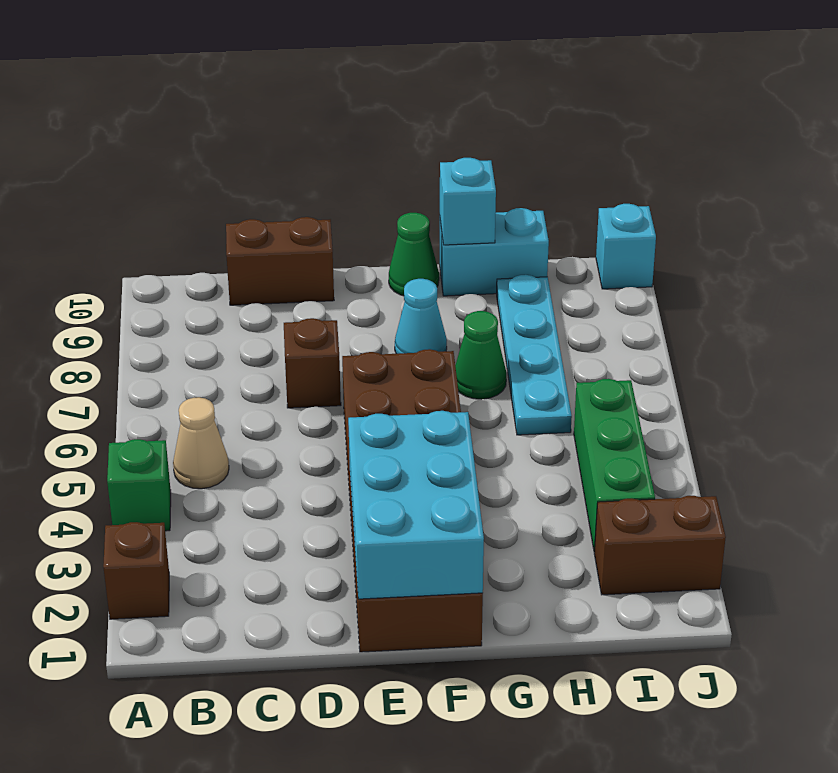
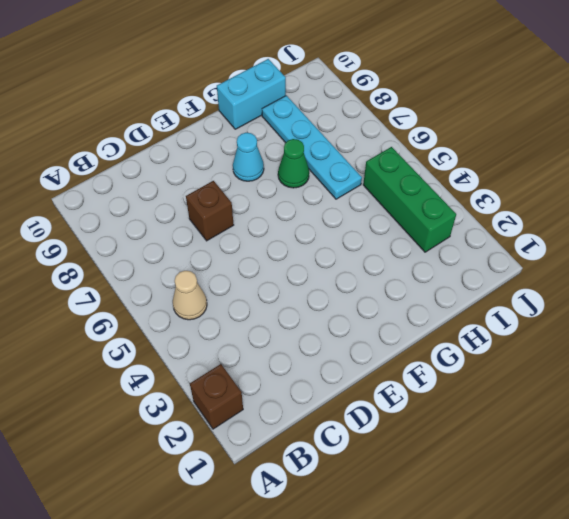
none -> green brick A4 level 1
none -> brown brick C10:D10 level 1
none -> brown brick E1:F6 level 1

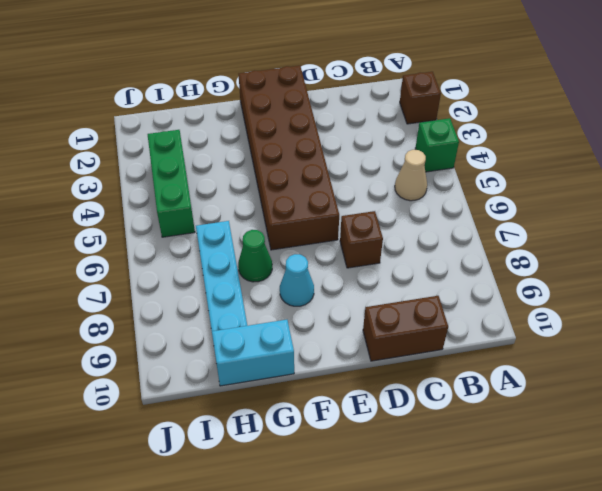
none -> green cone F10 level 1
none -> brown brick I2:J2 level 1
none -> cyan brick J10 level 1

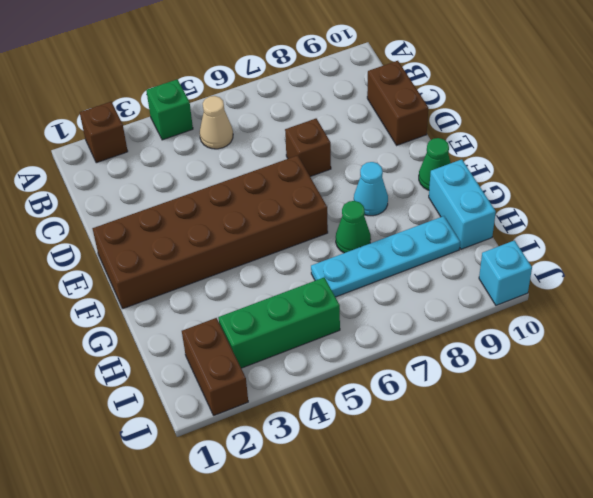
none -> cyan brick E1:F3 level 2
none -> cyan brick G10 level 2

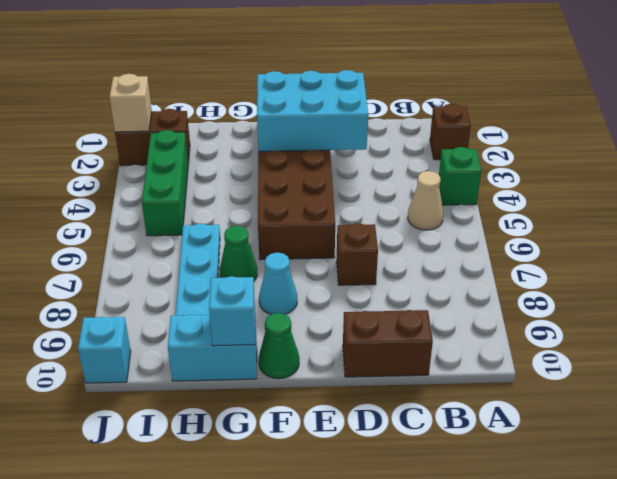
cyan brick D2:F3 level 2 -> cyan brick E1:F3 level 2
tan brick J2 level 2 -> none

